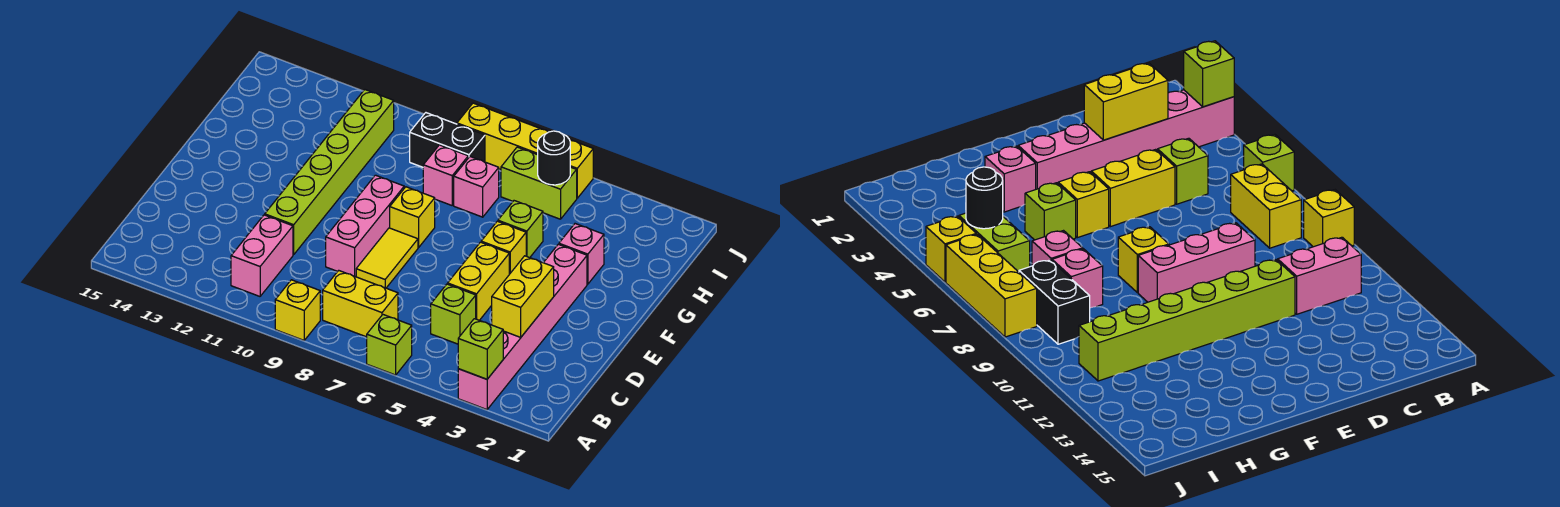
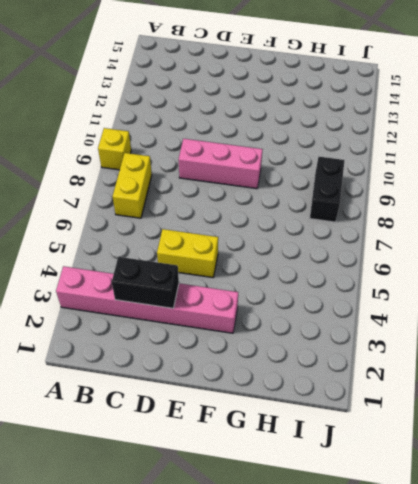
black brick C3:D3 level 2 -> yellow brick C3:D3 level 2
none -> lime brick A6 level 1
none -> pink brick B11:C11 level 1
none -> lime brick C5 level 1

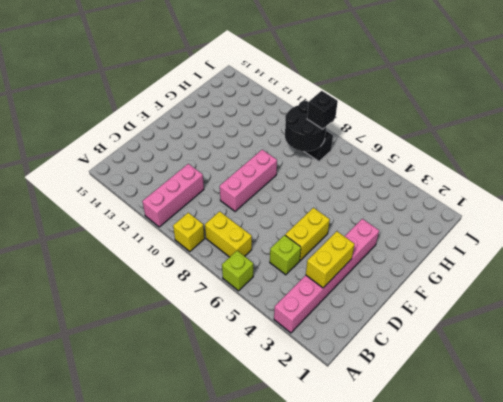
pink brick A11:C11 level 1 -> pink brick B11:C11 level 1
black round brick H8:I9 level 2 -> none
black brick I8 level 3 -> none
none -> yellow tile D8:E8 level 1
none -> lime brick D11:I11 level 1
none -> yellow brick F5 level 1

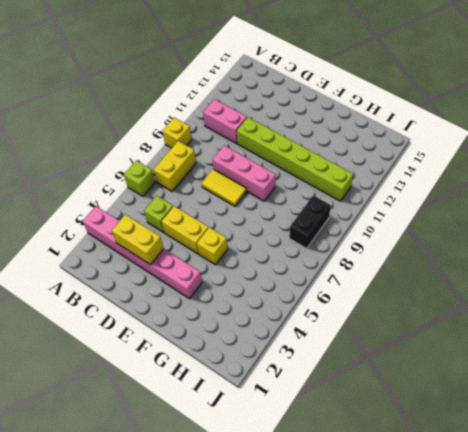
none -> yellow brick F8 level 1
none -> pink brick G3 level 1
none -> lime brick G5 level 1

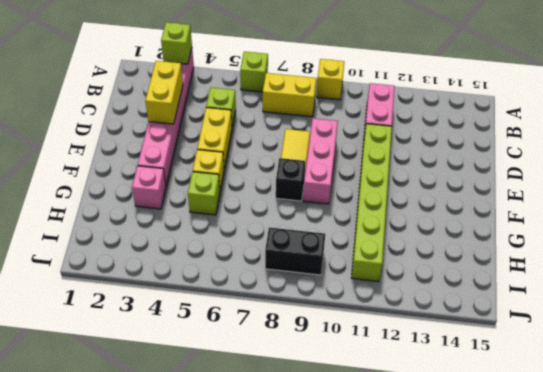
black brick F8 level 1 -> yellow brick F8 level 1
none -> pink brick H7 level 1
none -> pink brick H8 level 1
none -> lime brick I5:I6 level 1

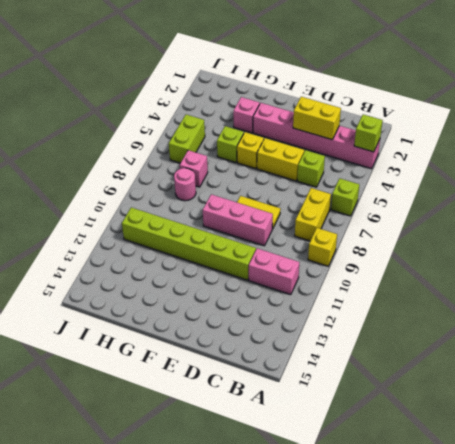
pink round brick H8 level 1 -> pink brick H8 level 1
none -> yellow brick F8 level 1
none -> black brick I8:I9 level 1
none -> yellow brick J5 level 1

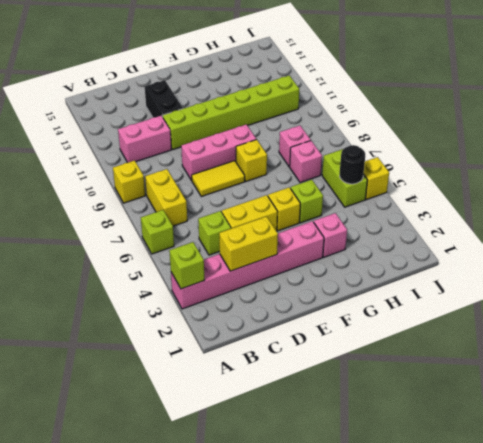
black brick D12:D13 level 1 -> black brick I8:I9 level 1
none -> yellow brick J6:J8 level 1

